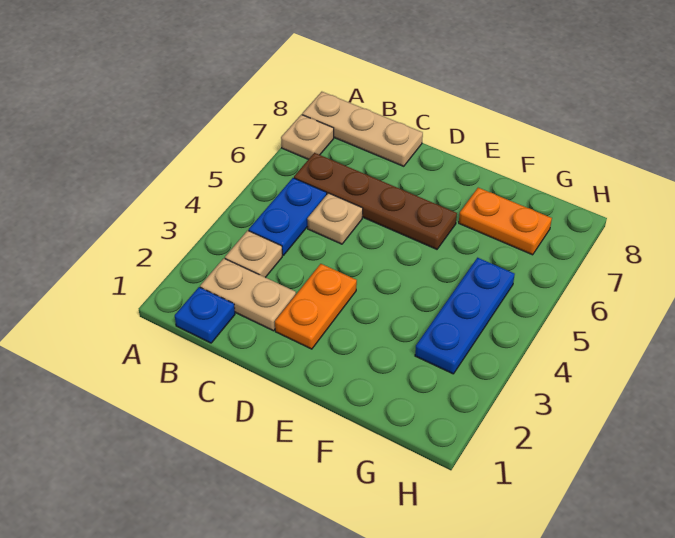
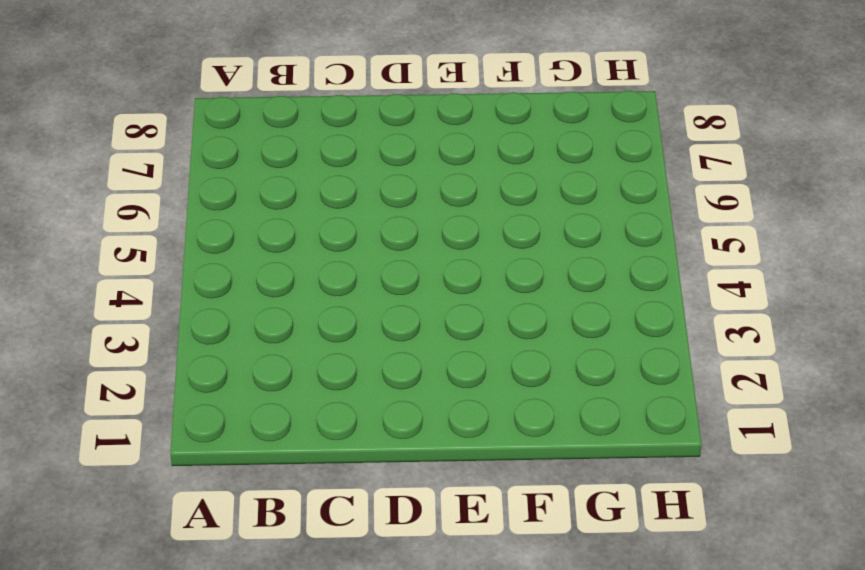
none -> tan plate A7 level 1
none -> tan plate A8:C8 level 1

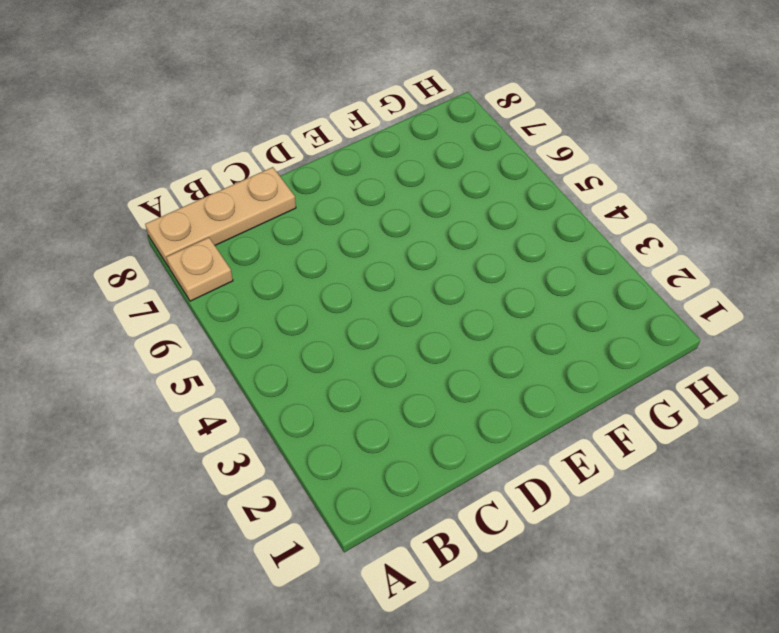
none -> blue plate B1 level 1
none -> tan plate B2:C2 level 1

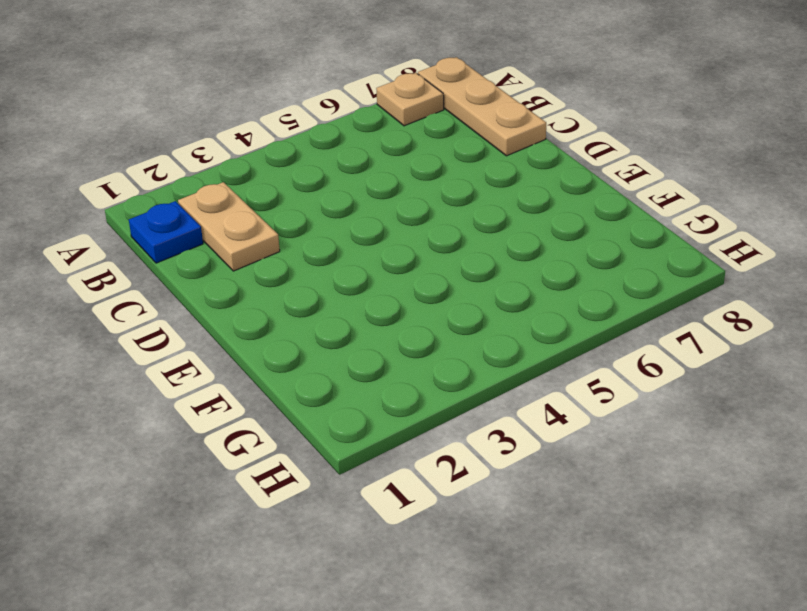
none -> tan plate B3 level 1
none -> blue plate B4:B5 level 1

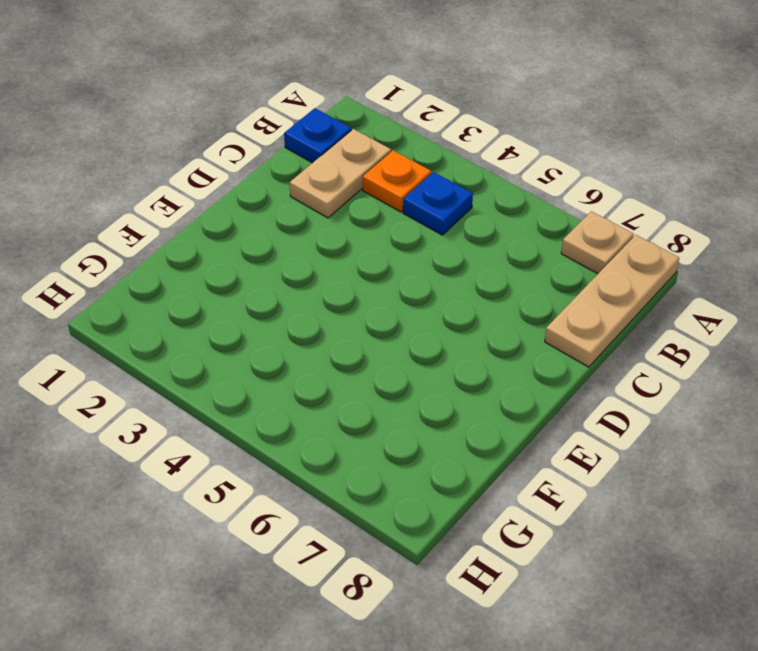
orange plate B3 level 1 -> tan plate B3 level 1
blue plate B4 level 1 -> blue plate B4:B5 level 1
none -> brown plate B6:E6 level 1
none -> tan plate C5 level 1

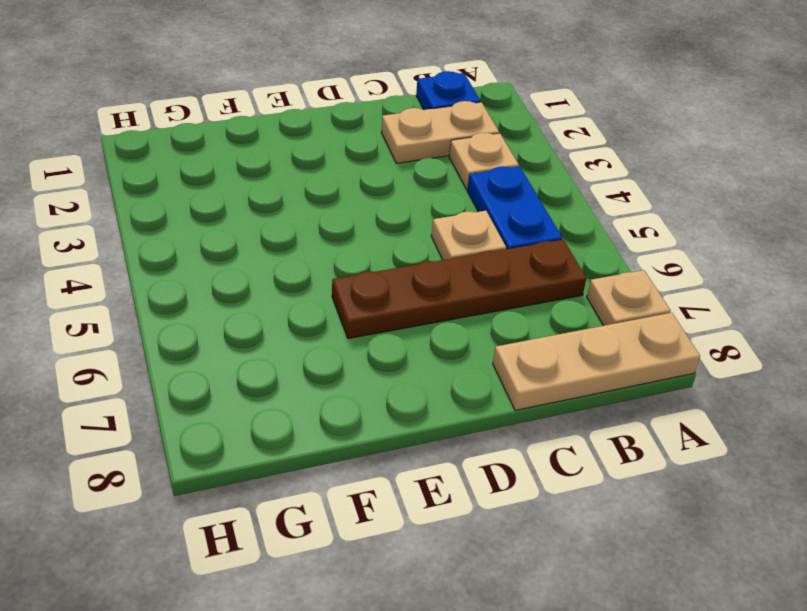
none -> orange plate D2:D3 level 1
none -> orange plate F7:G7 level 1

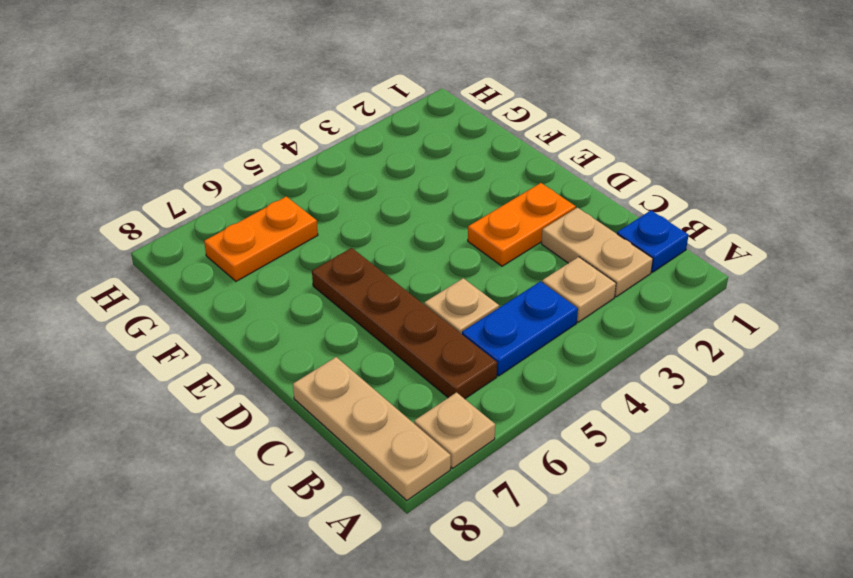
orange plate G6:G7 level 1 -> orange plate F7:G7 level 1
none -> blue plate G3:G5 level 1

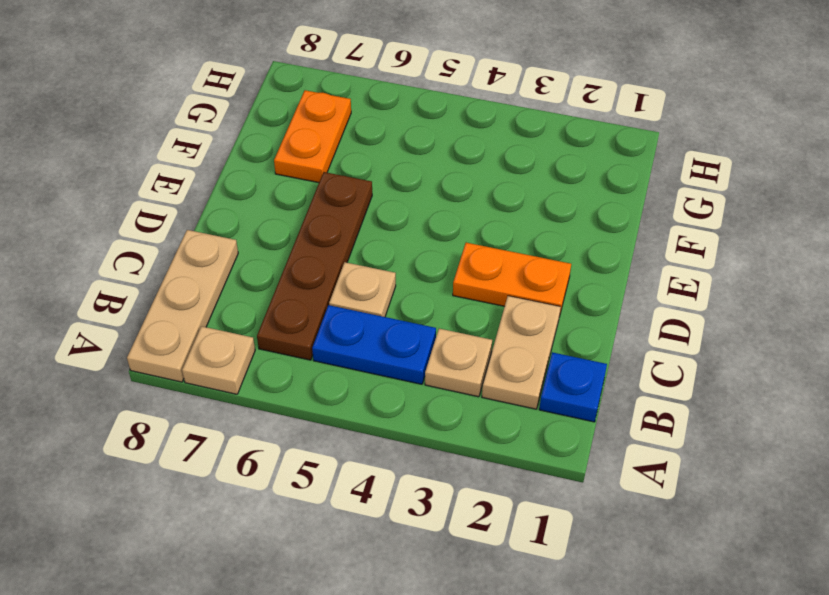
none -> blue plate G3:G5 level 1

